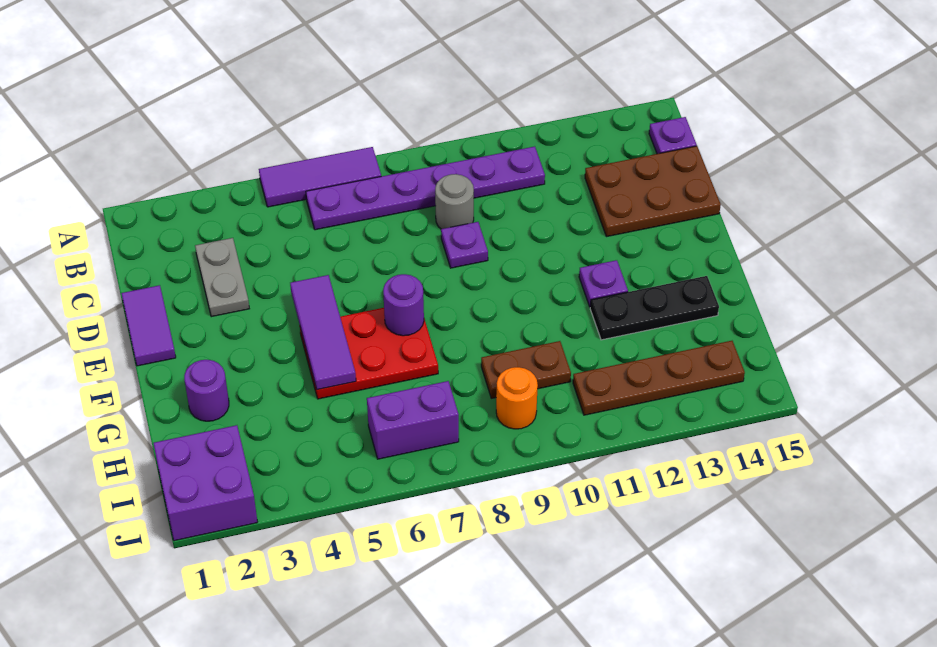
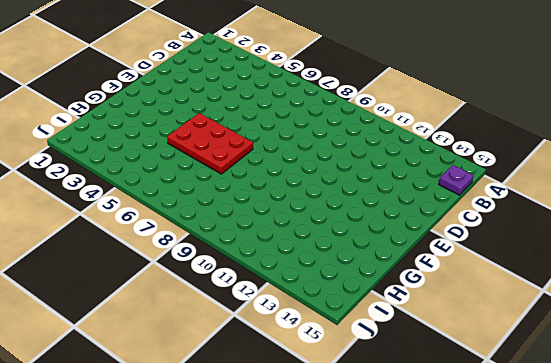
none -> purple tile A5:A7 level 1
none -> purple plate B6:B11 level 1
none -> grey plate C3:D3 level 1

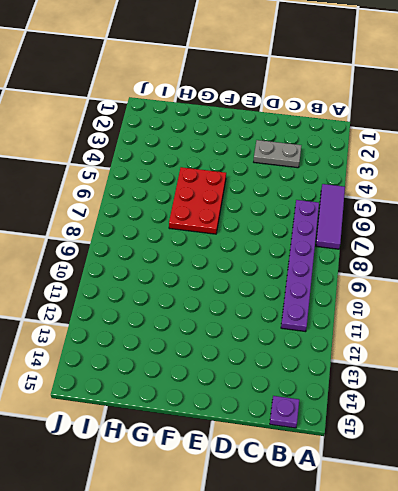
none -> grey round brick C9 level 1
none -> brown plate C13:D15 level 1
none -> purple tile D1:E1 level 1

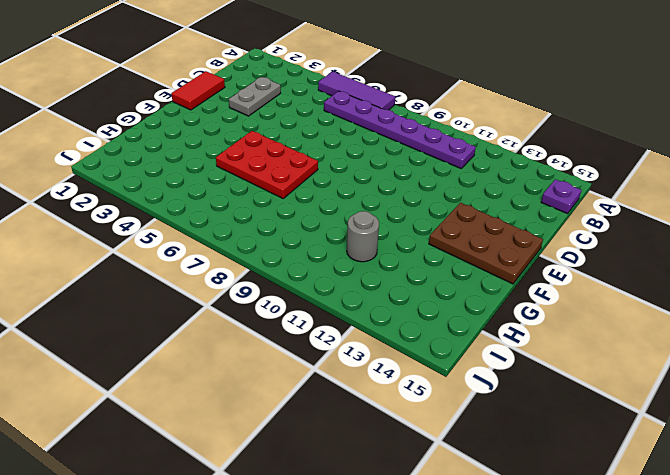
red tile D1:E1 level 1 -> purple tile D1:E1 level 1
brown plate E13:F15 level 1 -> brown plate C13:D15 level 1
grey round brick H11 level 1 -> grey round brick C9 level 1
none -> purple plate D9 level 1
none -> purple plate F12 level 1
none -> purple round brick G2 level 1

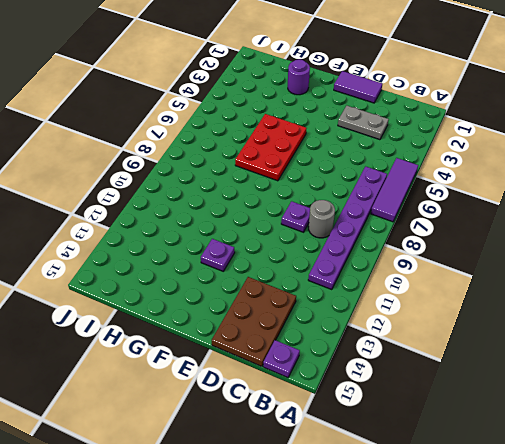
none -> black plate G12:G14 level 1
none -> brown plate H9:H10 level 1
none -> purple brick I1:J2 level 1

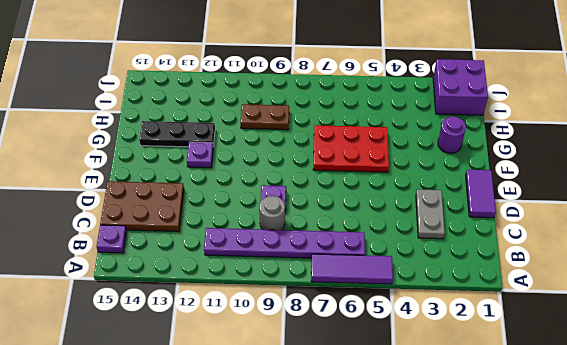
none -> purple brick I6:I7 level 1
none -> orange round brick I9 level 1
none -> brown plate I11:I14 level 1

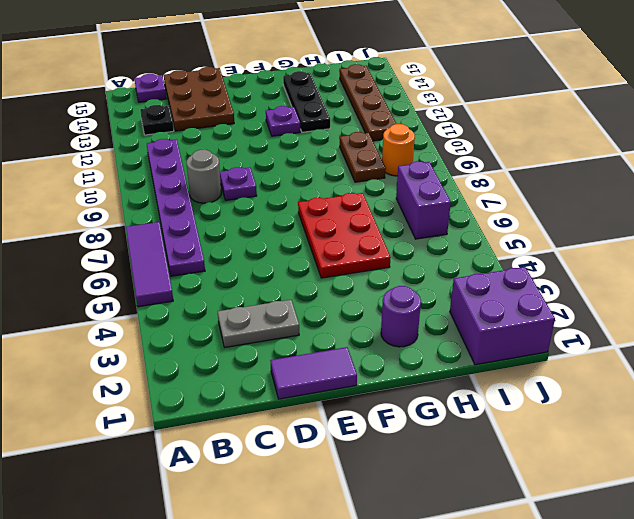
black plate B13 level 1 -> none
none -> purple tile E5:G5 level 2
none -> purple round brick F7 level 2

